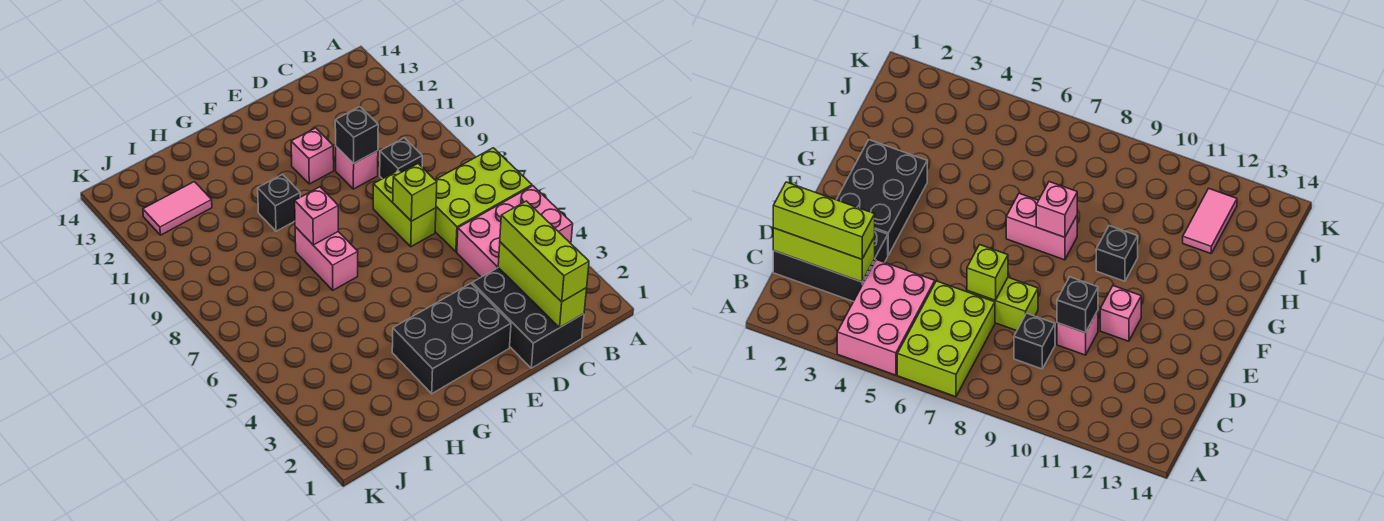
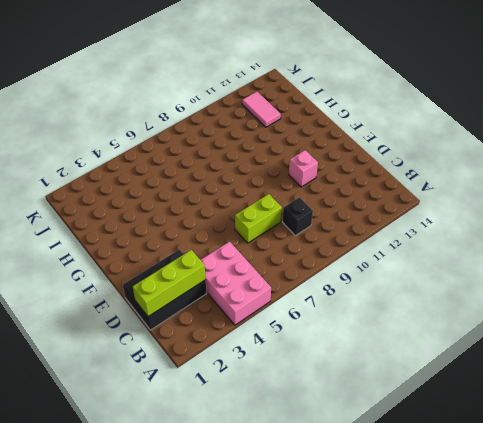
none -> lime brick A6:C7 level 1
none -> pink brick D10 level 1
none -> black brick E2:G3 level 1

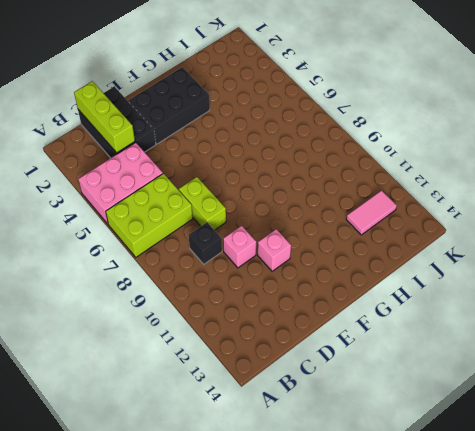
none -> pink brick G7:G8 level 1
none -> black brick G10 level 1
none -> lime brick D7 level 2

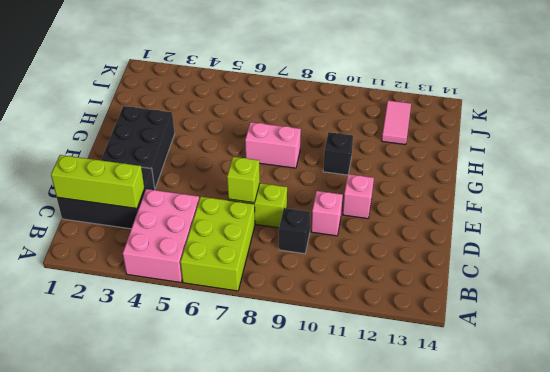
none -> black brick D10 level 2
none -> pink brick G8 level 2
none -> lime brick C1:C3 level 3

